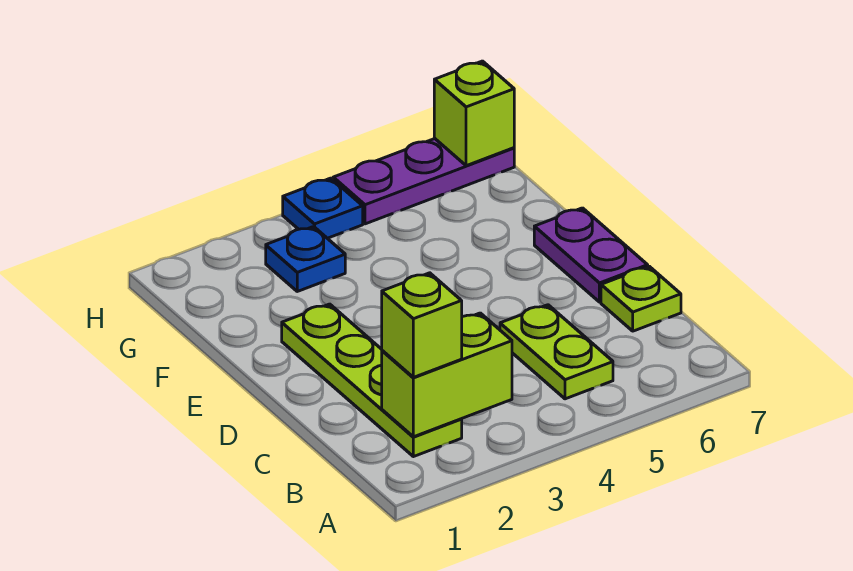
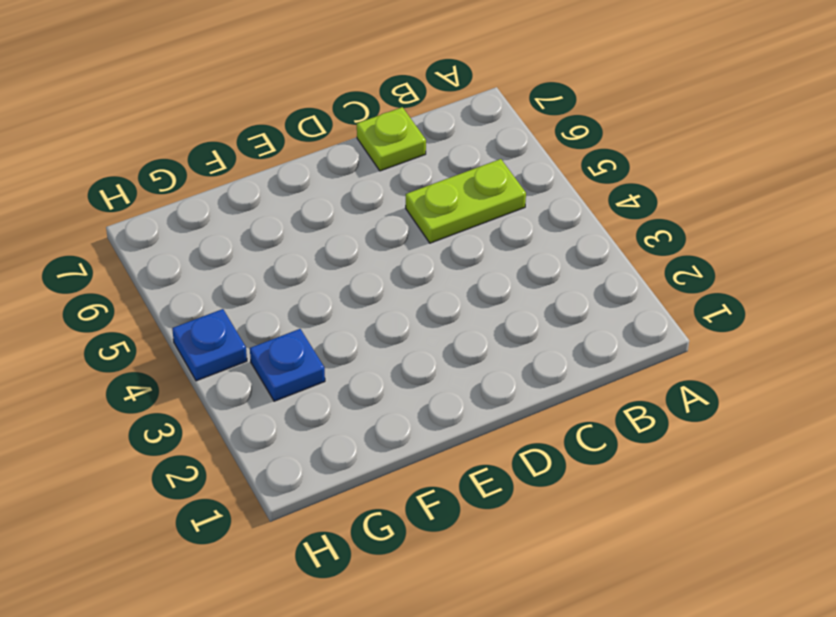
none -> lime plate B2:E2 level 1
none -> purple plate D7:E7 level 1

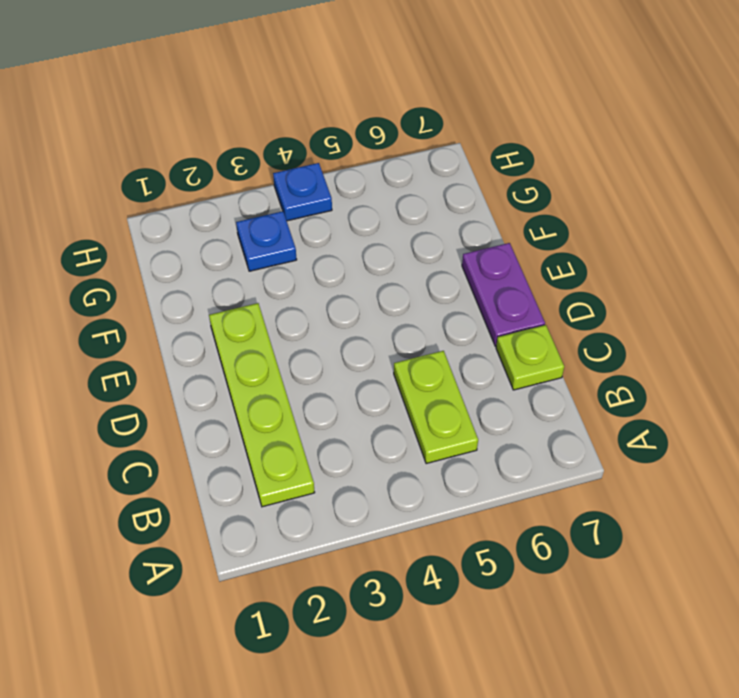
none -> purple plate H5:H7 level 1
none -> lime brick B2:B3 level 2

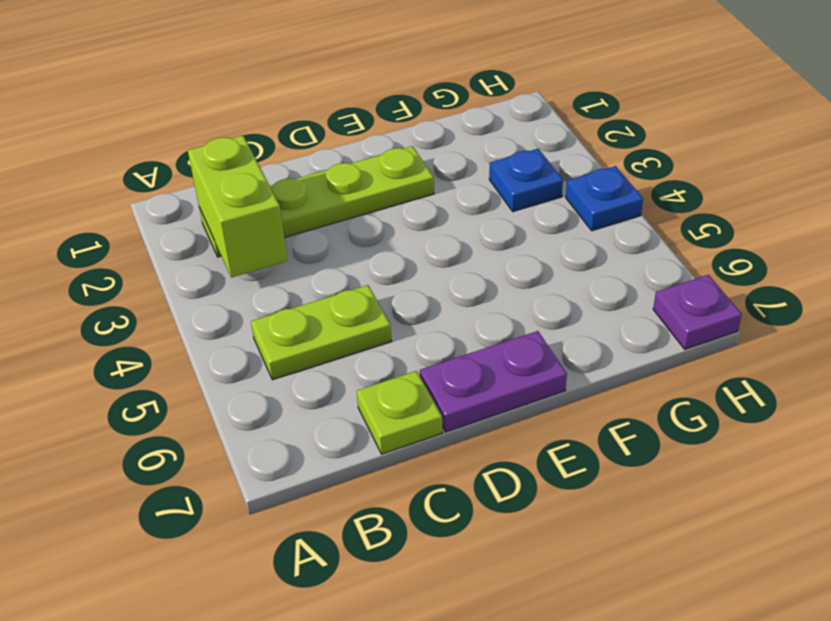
purple plate H7 level 1 -> purple plate H5:H7 level 1
none -> lime brick H7 level 2
none -> lime brick B2 level 3

